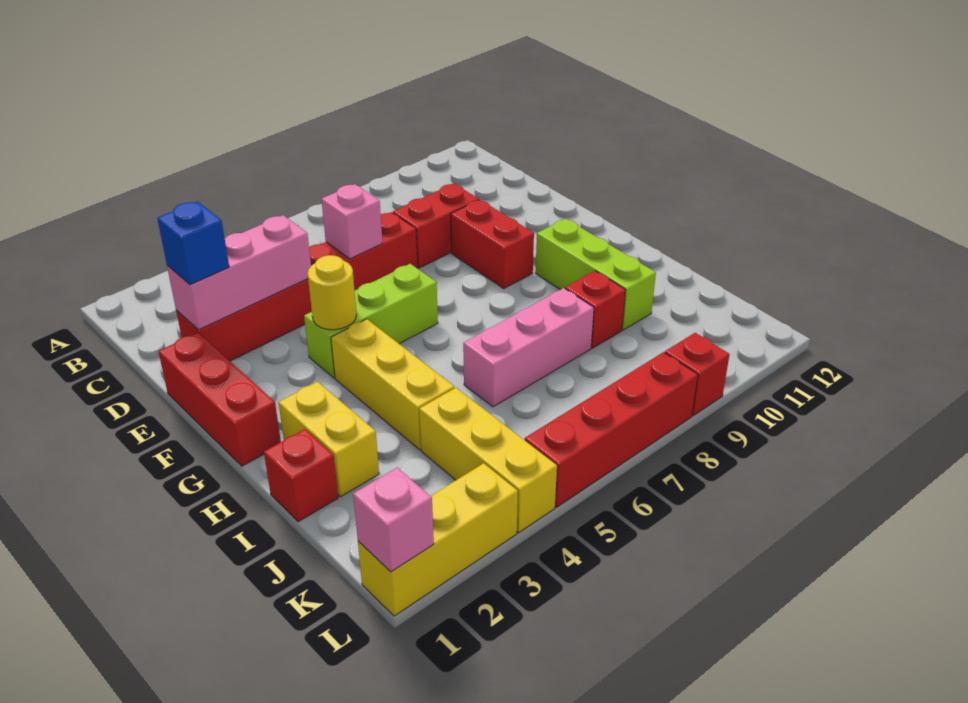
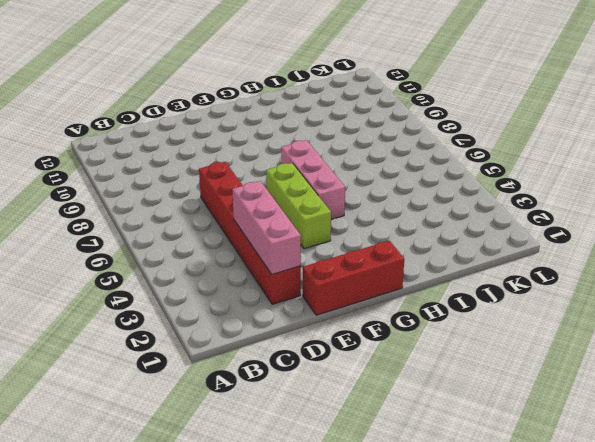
pink brick G5:G7 level 1 -> pink brick I6:I8 level 1
none -> red brick D8:D9 level 1
none -> red brick E9:F9 level 1
none -> yellow brick G4:I4 level 1

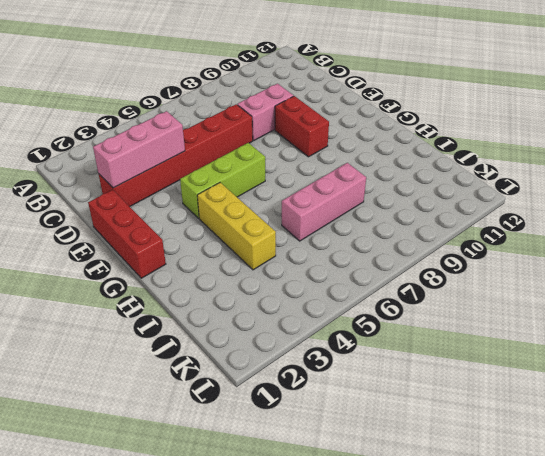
pink brick D8:D9 level 1 -> red brick D8:D9 level 1
none -> lime brick G10:I10 level 1
none -> yellow brick H2:I2 level 1
none -> red brick I1 level 1

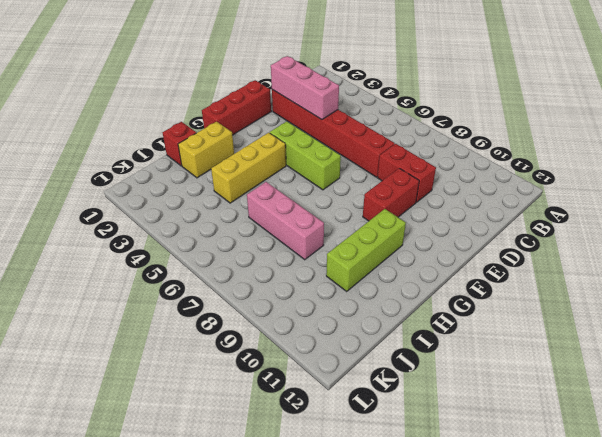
none -> red brick I9 level 1
none -> yellow brick J4:L4 level 1
none -> yellow brick L1:L3 level 1

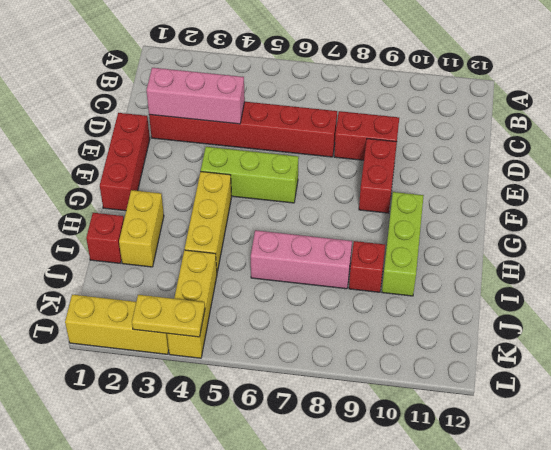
yellow plate L3:L4 level 2 -> none
none -> red brick L5:L8 level 1
none -> red brick L9 level 1
none -> pink brick D6 level 2

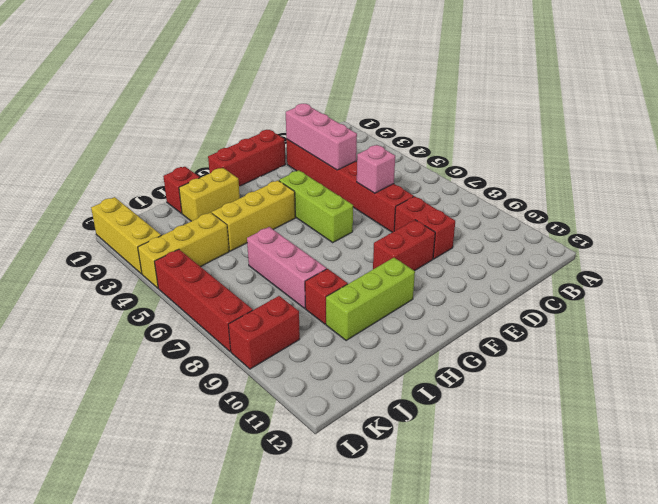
red brick K9:L9 level 1 -> red brick L9 level 1
none -> yellow round brick F4 level 2
none -> pink brick L1 level 2
none -> blue brick D2 level 3

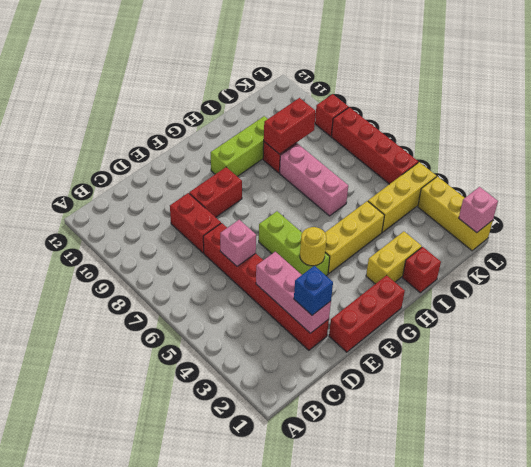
red brick I9:J9 level 2 -> none

